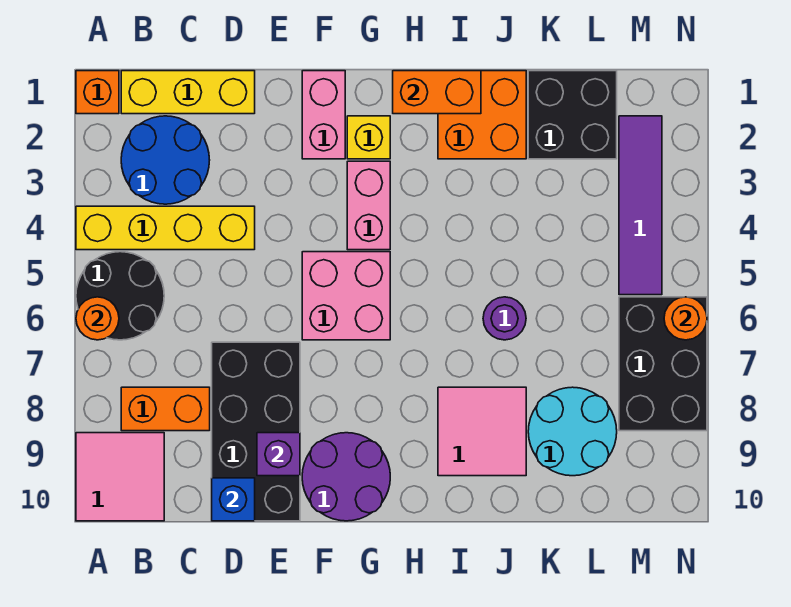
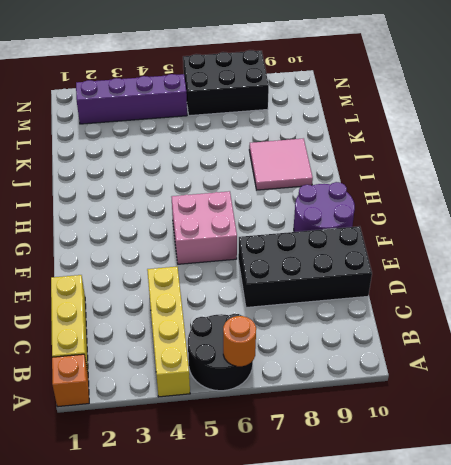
purple brick M2:M5 level 1 -> purple tile M2:M5 level 1
none -> pink tile A9:B10 level 1
none -> blue round brick B2:C3 level 1
none -> orange brick B8:C8 level 1

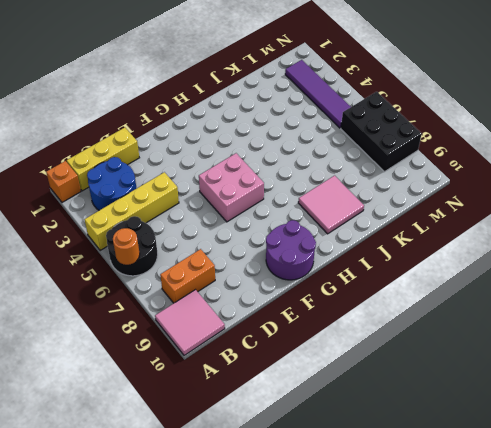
none -> black brick D7:E10 level 1
none -> pink brick F1:F2 level 1
none -> yellow brick G2 level 1

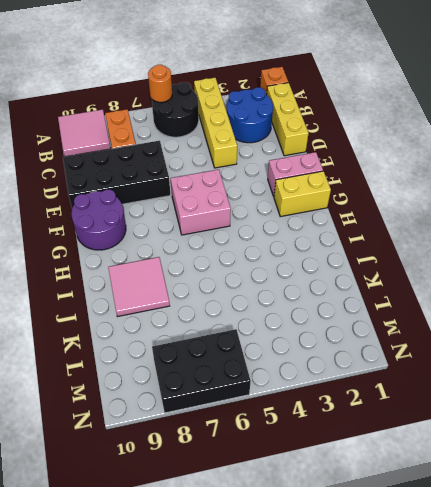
yellow brick G1:G2 level 1 -> yellow brick G2 level 1
none -> pink brick G3:G4 level 1
none -> orange brick I1:J2 level 1
none -> purple round brick J6 level 1

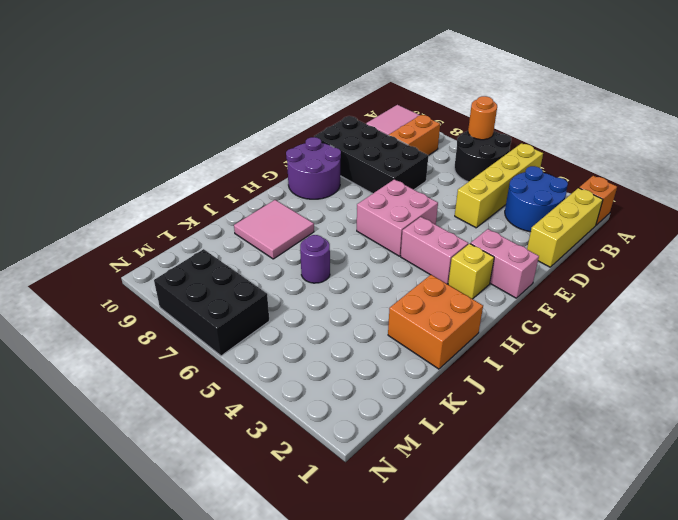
none -> black brick K1:L2 level 1
none -> cyan round brick K8:L9 level 1
none -> purple tile M2:M5 level 1

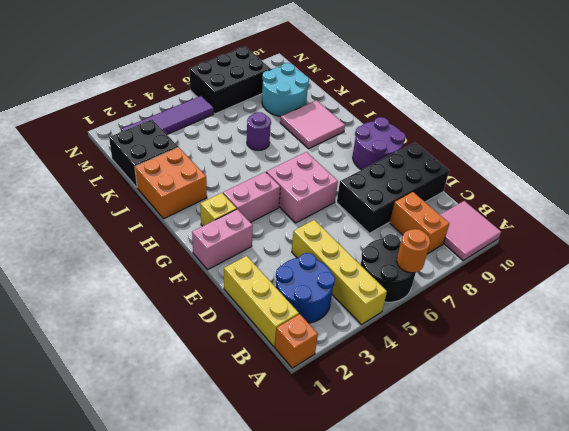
none -> blue brick D10 level 2
none -> purple brick E9 level 2
none -> orange brick H1:I1 level 2

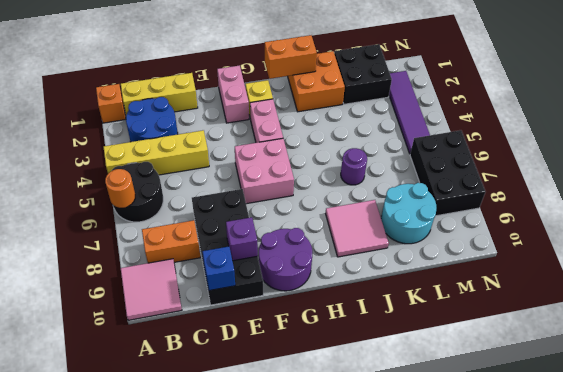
none -> orange round brick N6 level 2

